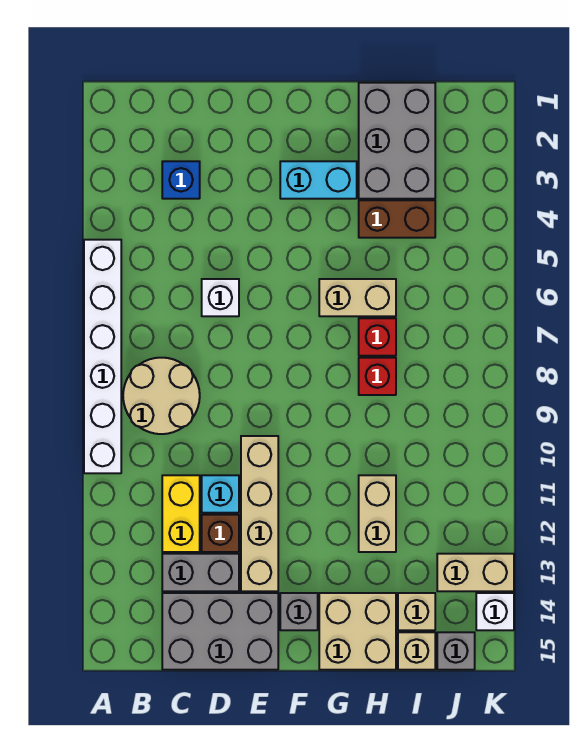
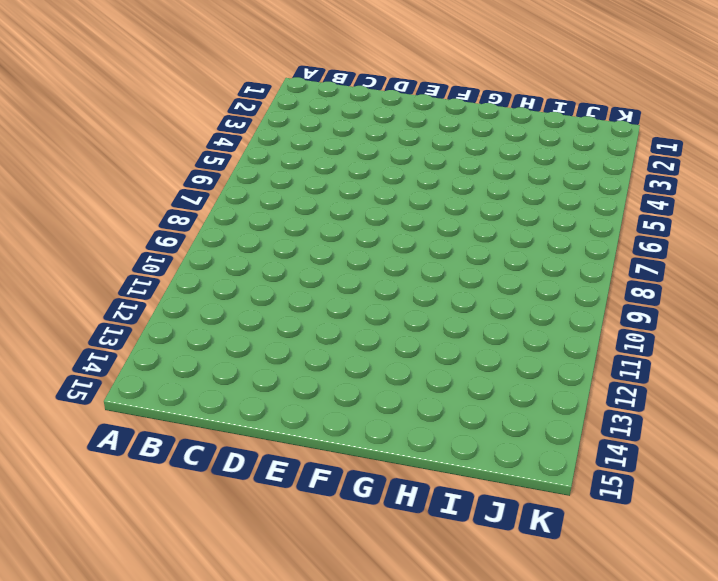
none -> white brick A5:A10 level 1
none -> tan round brick B8:C9 level 1
none -> blue brick C3 level 1

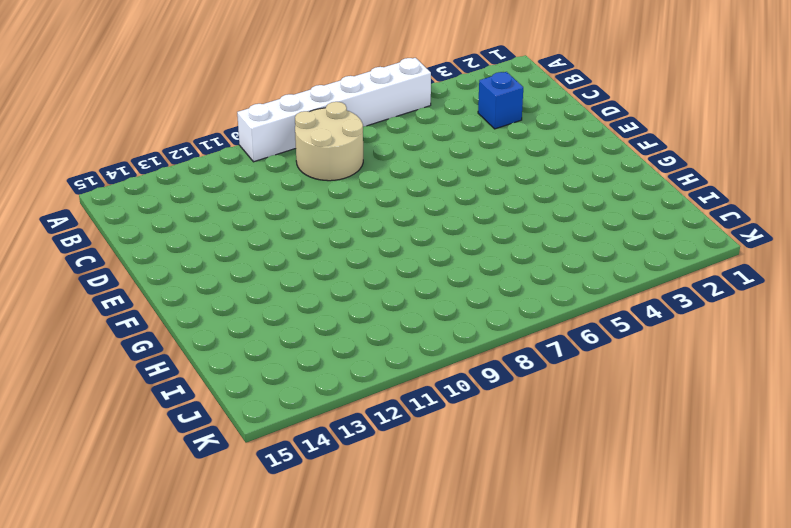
none -> yellow brick C11:C12 level 1
none -> grey brick C13:D13 level 1
none -> grey brick C14:E15 level 1

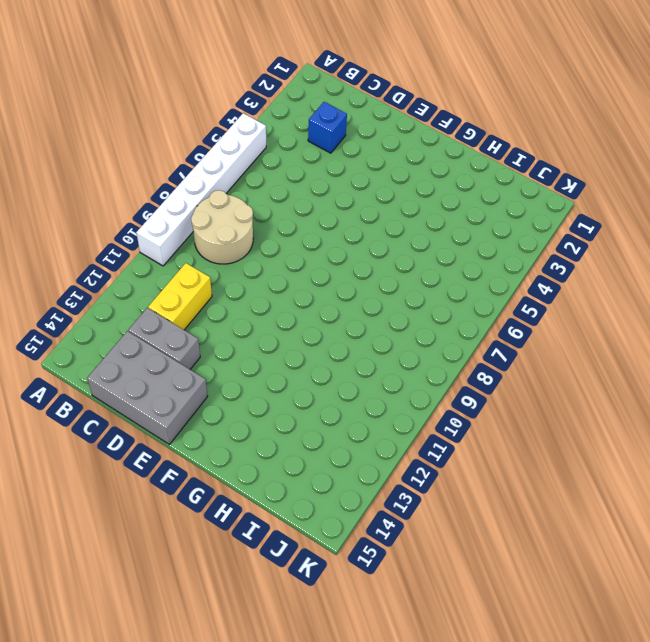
none -> white brick D6 level 1
none -> cyan brick D11 level 1
none -> brown brick D12 level 1

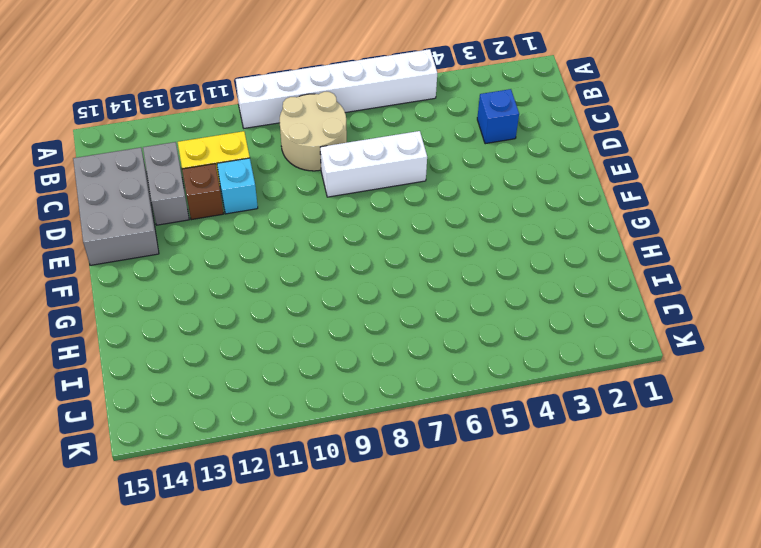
white brick D6:D8 level 1 -> white brick D6 level 1
none -> tan brick E10:E13 level 1
none -> cyan brick F3:G3 level 1
none -> grey brick F14 level 1

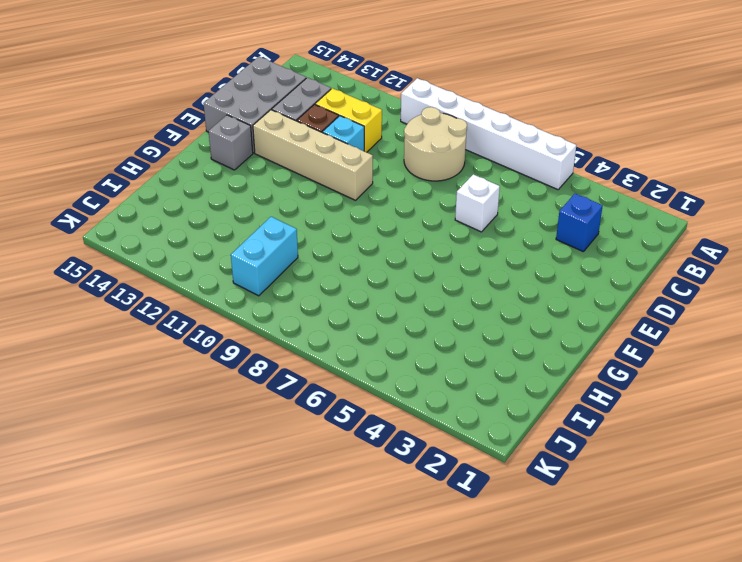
cyan brick I10:J10 level 1 -> cyan brick F3:G3 level 1
none -> tan brick G6:H6 level 1
none -> tan brick G14:H15 level 1
none -> grey brick H1:I3 level 1

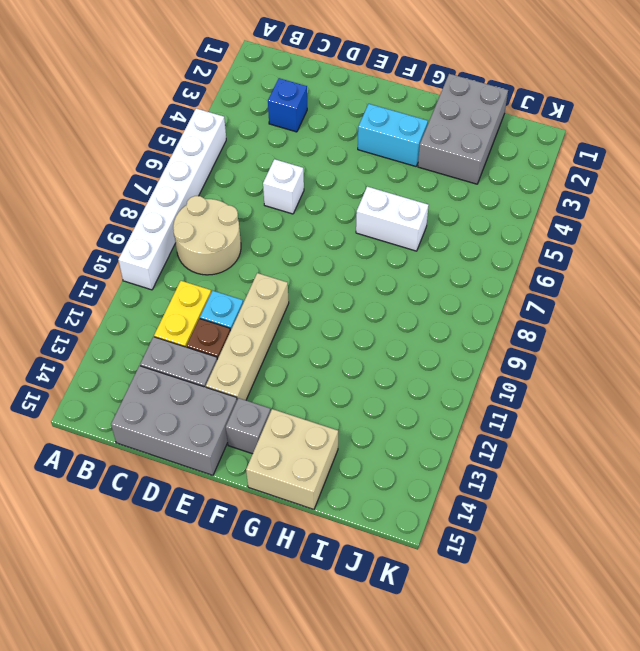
white brick G6:H6 level 1 -> tan brick G6:H6 level 1
none -> brown brick H4:I4 level 1
none -> red brick H7 level 1
none -> red brick H8 level 1

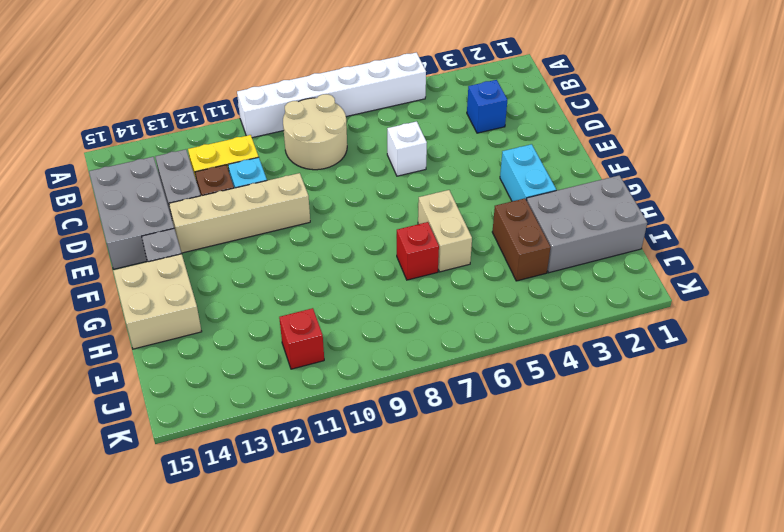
red brick J11 level 1 -> red brick H8 level 1
none -> tan brick H11:H12 level 1
none -> tan brick I14 level 1
none -> tan brick I15 level 1

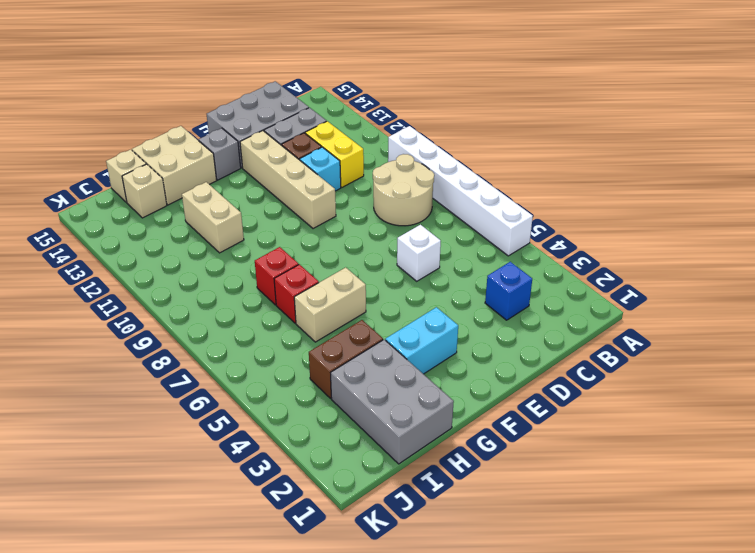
none -> tan brick J13:K13 level 1
none -> grey brick J15 level 1
none -> white brick K14 level 1

